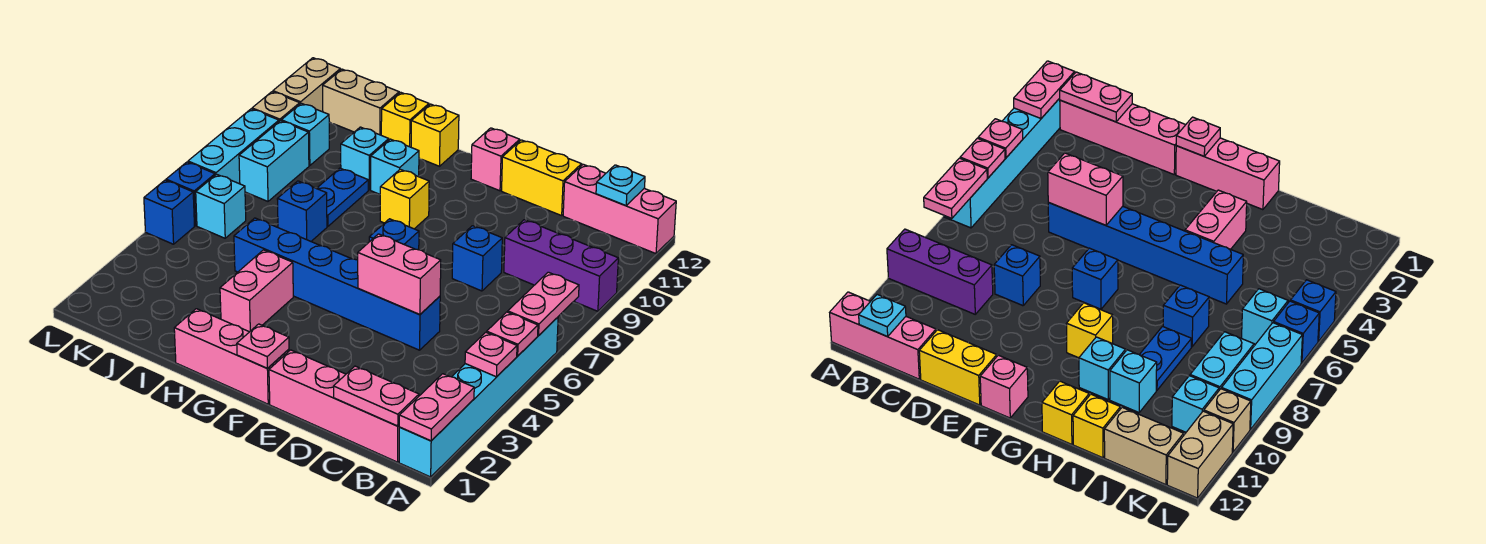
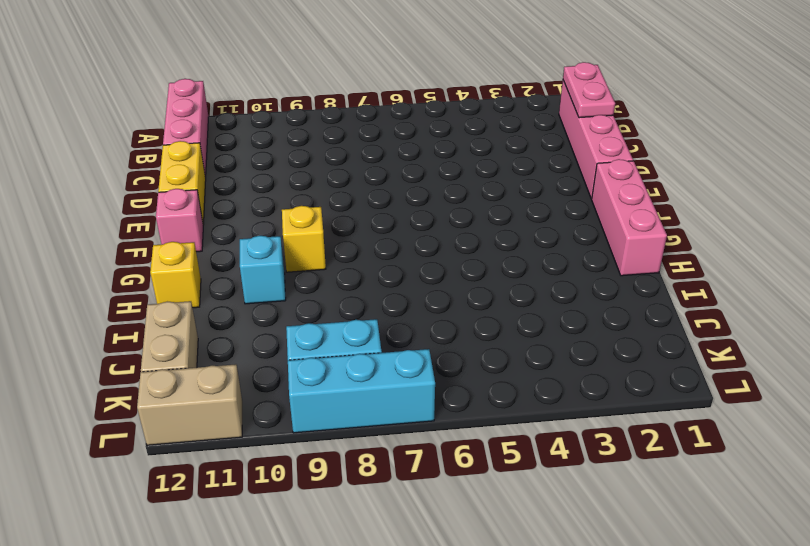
none -> cyan brick A1:A6 level 1
none -> purple brick A9:C9 level 1
none -> blue brick D5:I5 level 1
none -> blue brick D8 level 1

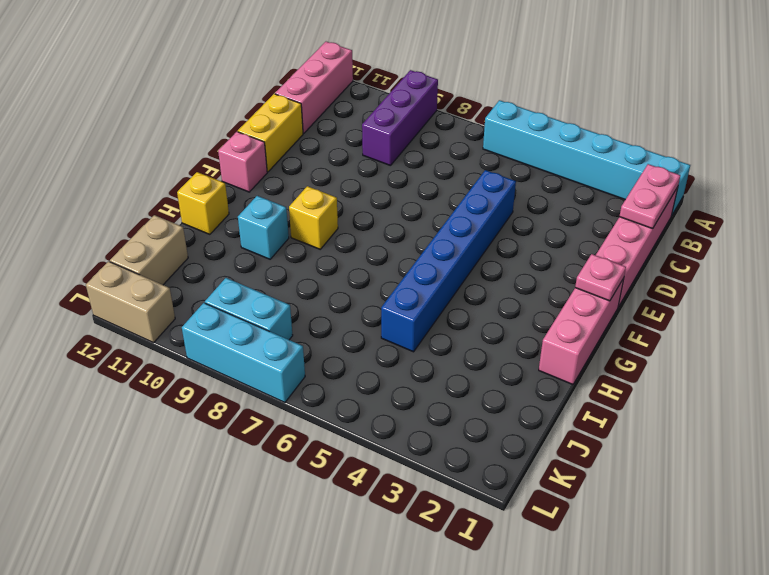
none -> blue brick D8 level 1
none -> blue brick F7 level 1
none -> pink brick H3:H4 level 1
none -> blue brick I7 level 1

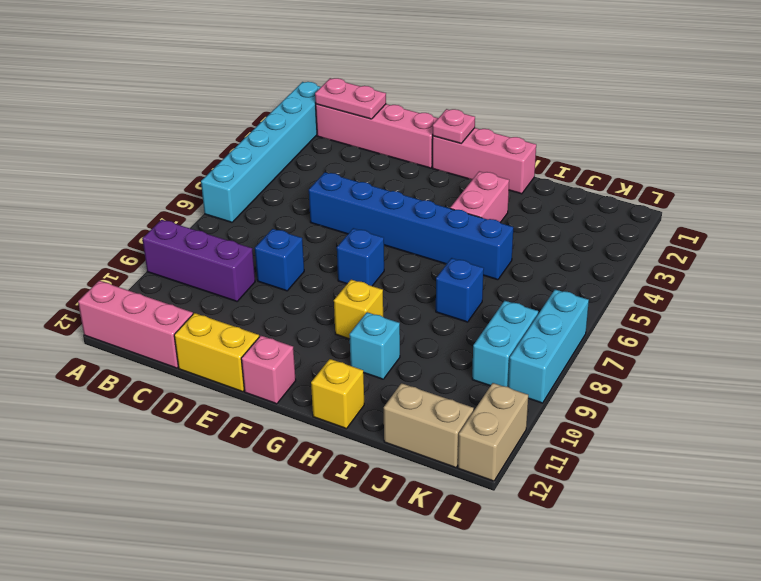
none -> blue plate I8:I9 level 1
none -> cyan brick I10 level 1
none -> yellow brick I12 level 1
none -> cyan brick K6 level 1

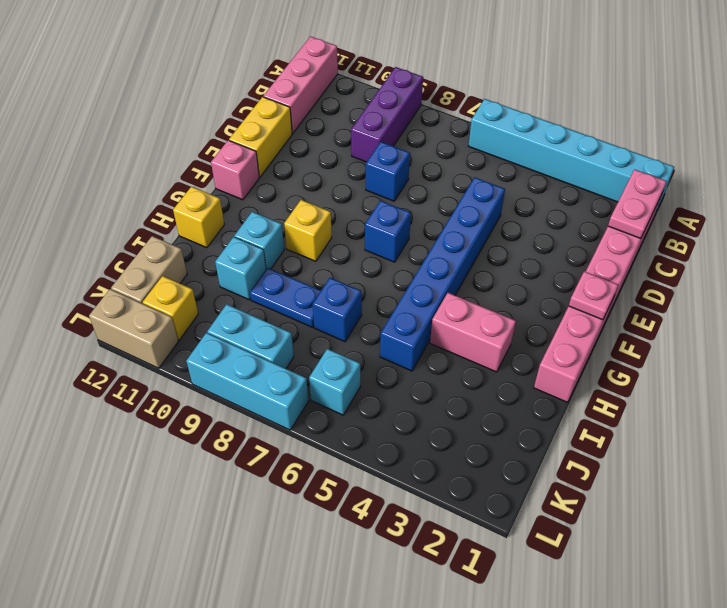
yellow brick K11 level 1 -> yellow brick I12 level 1
none -> cyan brick K10 level 1
none -> blue brick L5 level 1
none -> blue brick L6 level 1
none -> tan brick L10 level 1

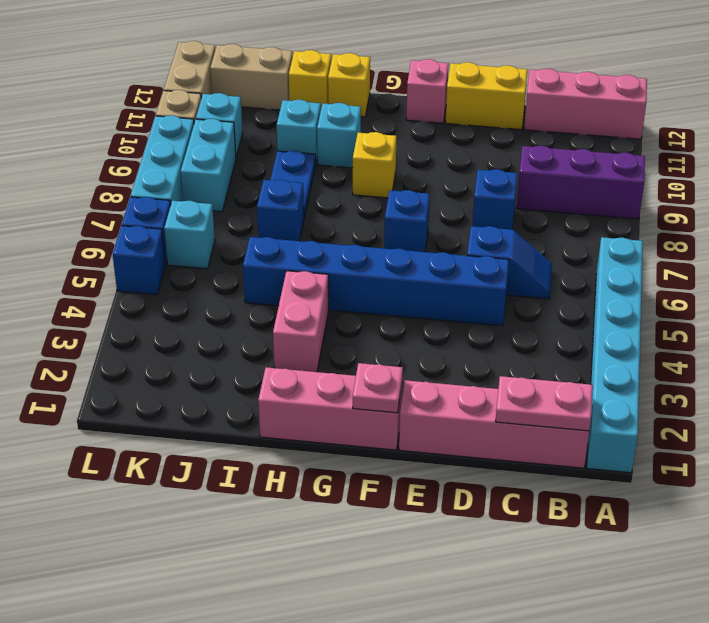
blue slope C6:D6 level 1 top D -> none
none -> pink plate A1:A2 level 2
none -> pink plate A4 level 2
none -> pink plate A5 level 2
none -> pink plate A6:A7 level 2

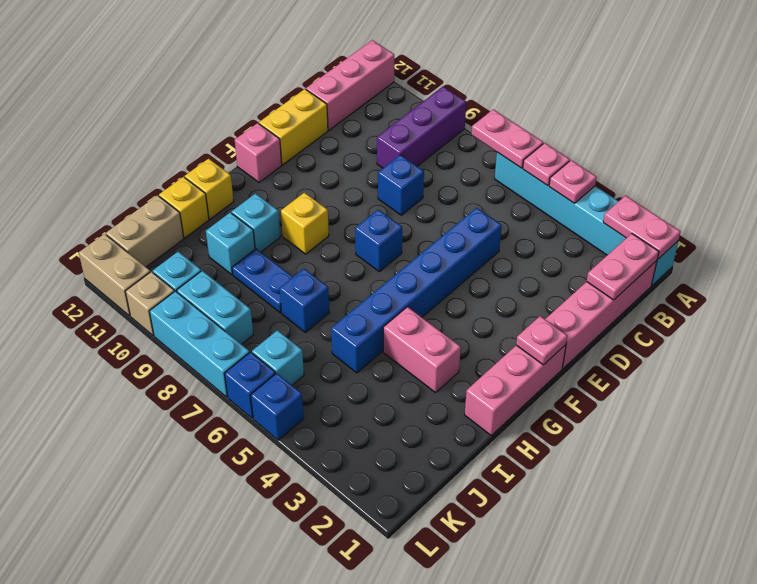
none -> cyan plate B12 level 2
none -> pink brick D5:E5 level 2

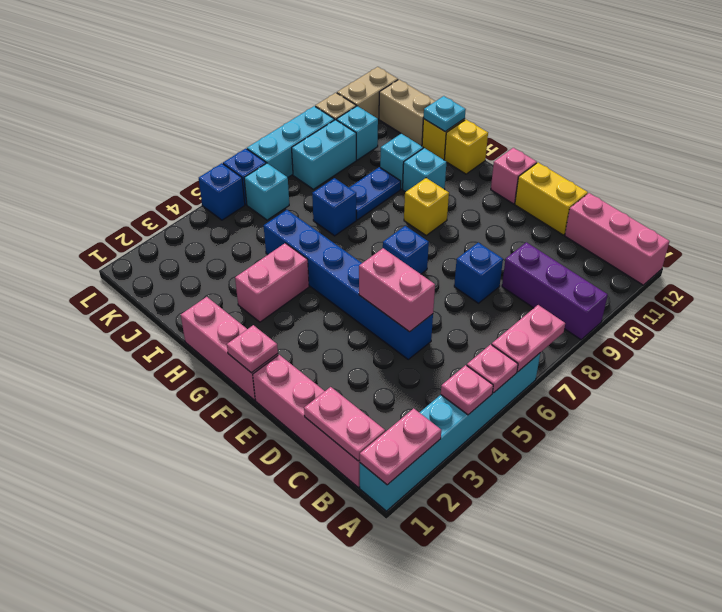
cyan plate I12 level 2 -> cyan plate B12 level 2

